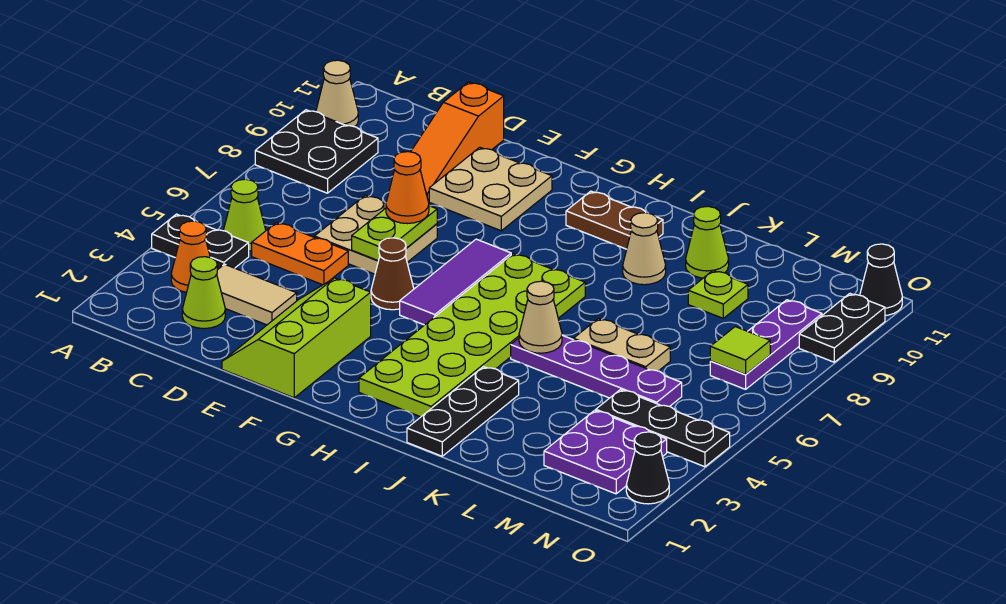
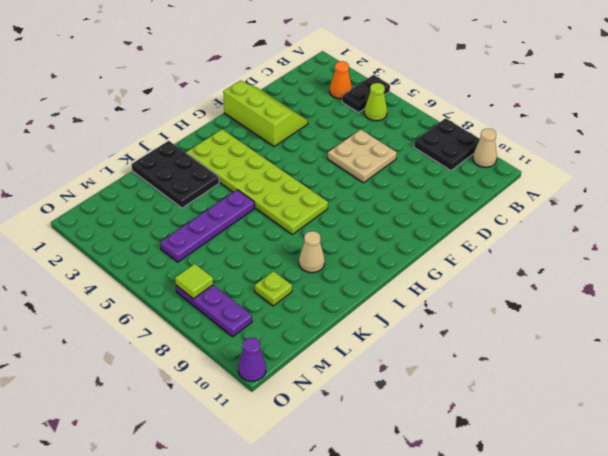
black plate J1:K3 level 1 -> black plate J1:J3 level 1
purple cone O11 level 1 -> black cone O11 level 1
none -> lime cone C2 level 1
none -> tan tile C3:D3 level 1
none -> orange plate C5:D5 level 1
none -> orange slope D9:D11 level 1 top 11

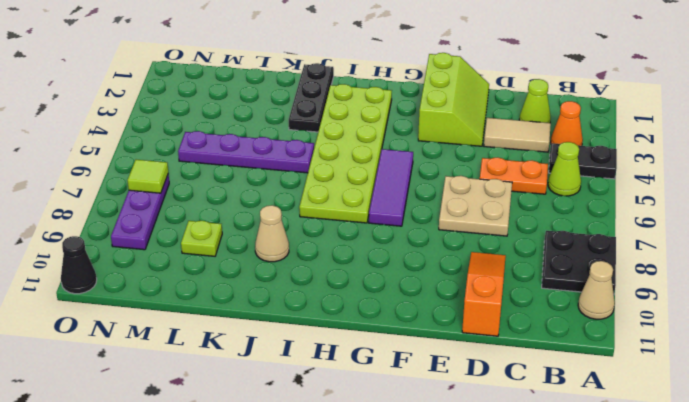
none -> tan plate E9:F10 level 1
none -> brown cone F5 level 1
none -> brown plate H10:I10 level 1
none -> tan plate K6:L6 level 1

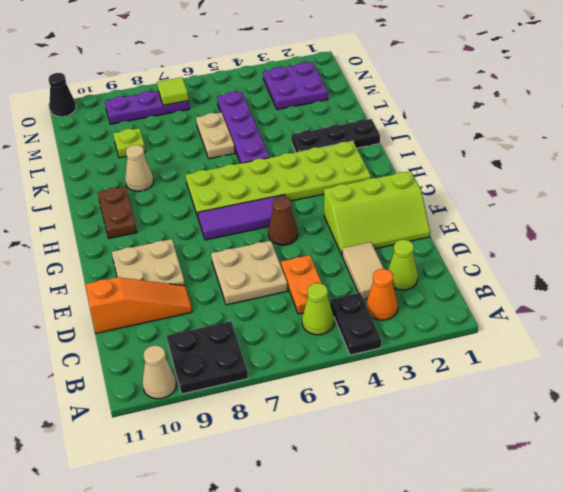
none -> lime cone K10 level 1
none -> black plate M4:O4 level 1
none -> black cone O2 level 1
none -> black plate O9:O10 level 1

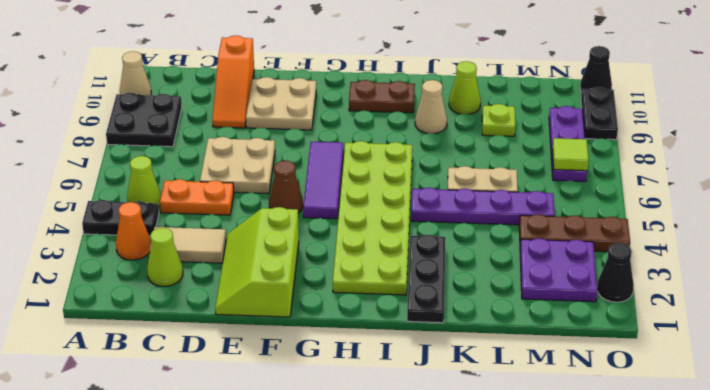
brown plate M4:O4 level 1 -> black plate M4:O4 level 1
none -> lime plate E6:E7 level 2
none -> tan cone J5 level 2
none -> orange cone E7 level 3

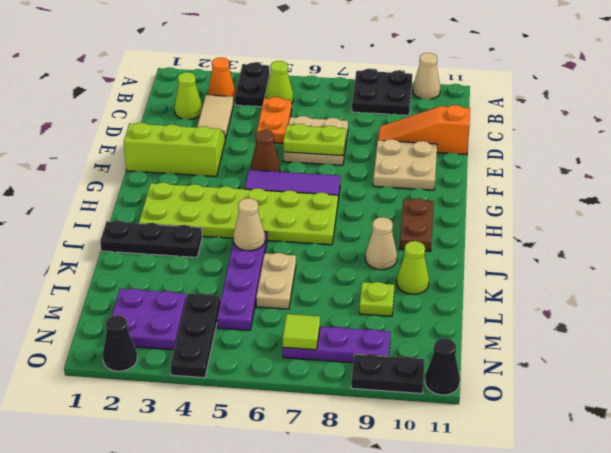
none -> orange cone E7 level 3

